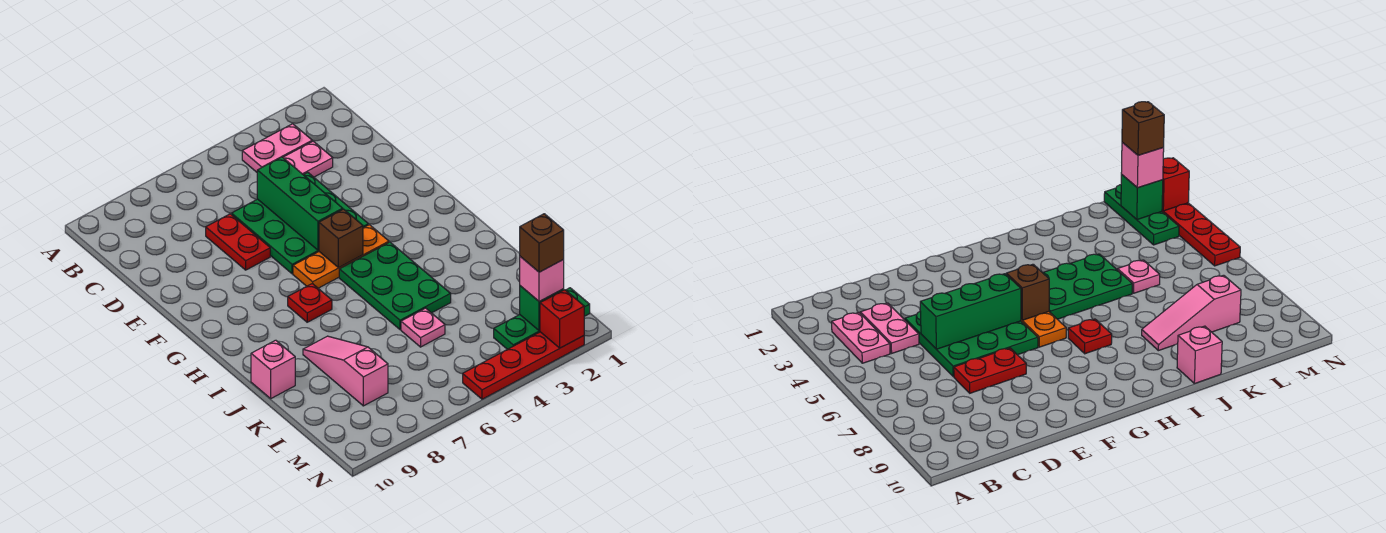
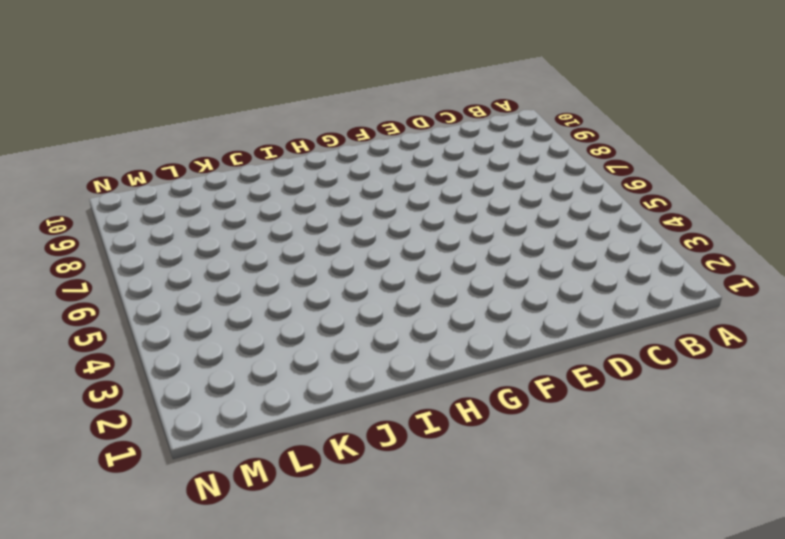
none -> pink plate B3:B4 level 1
none -> pink plate C3:C4 level 1
none -> green plate D4:F6 level 1

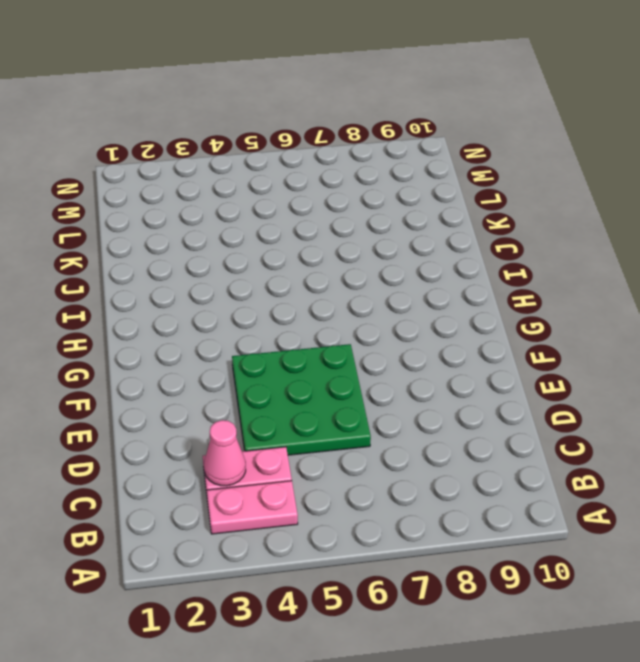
pink cone C3 level 2 -> none
none -> red plate D7:E7 level 1
none -> orange plate G4:G6 level 1
none -> green plate H4:J5 level 1

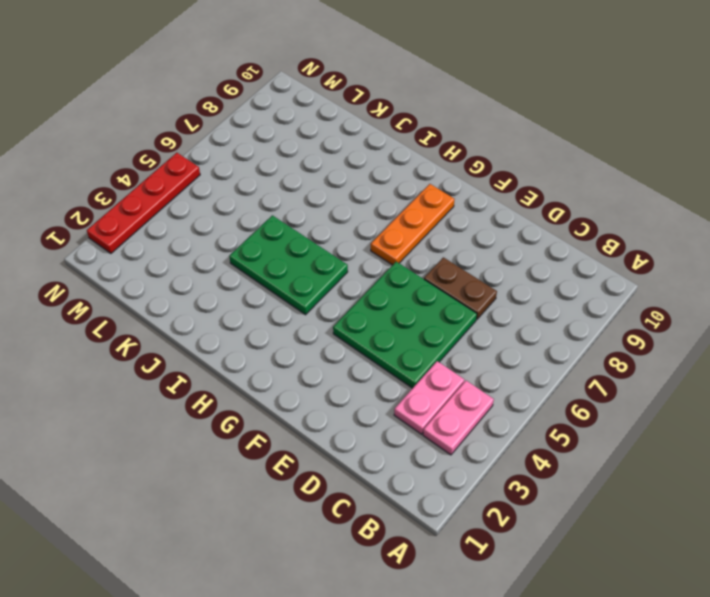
brown plate D7:E7 level 1 -> red plate D7:E7 level 1
orange plate G7:G9 level 1 -> orange plate G4:G6 level 1
none -> red plate H7 level 1
none -> pink slope J8:L8 level 1 top L
none -> pink brick J10 level 1

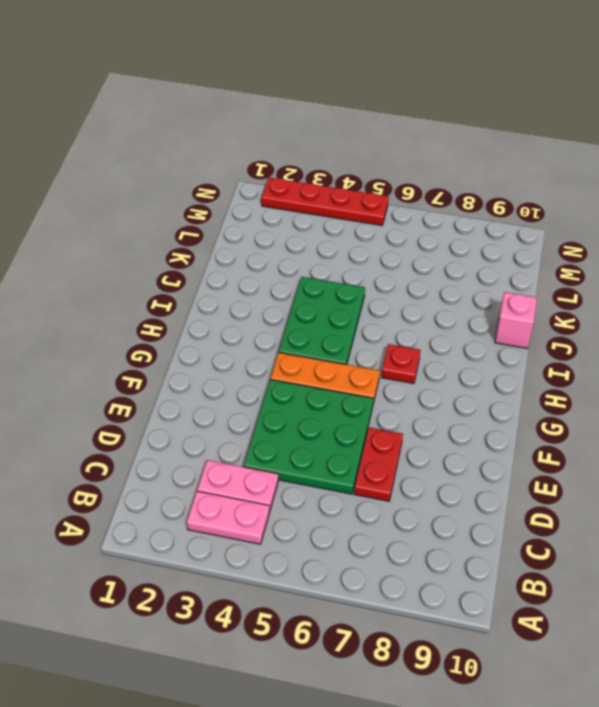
none -> pink slope J8:L8 level 1 top L
none -> pink plate K5 level 1
none -> green plate M1:M3 level 1

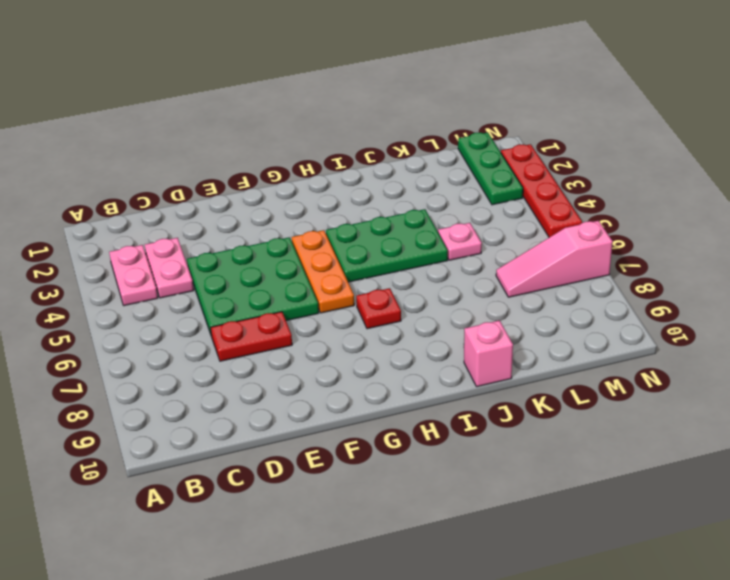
pink slope L7:N7 level 1 top N -> pink slope J8:L8 level 1 top L
none -> green brick D5:F5 level 2
none -> brown brick G5 level 2
none -> green brick M2 level 2

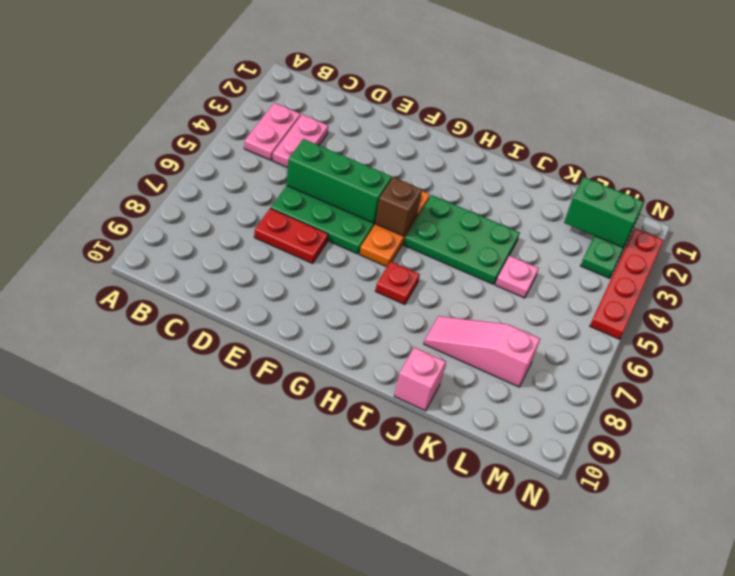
green brick L2:M2 level 2 -> green brick M2 level 2
none -> red brick N2 level 2
none -> pink brick M2 level 3
none -> brown brick M2 level 4

